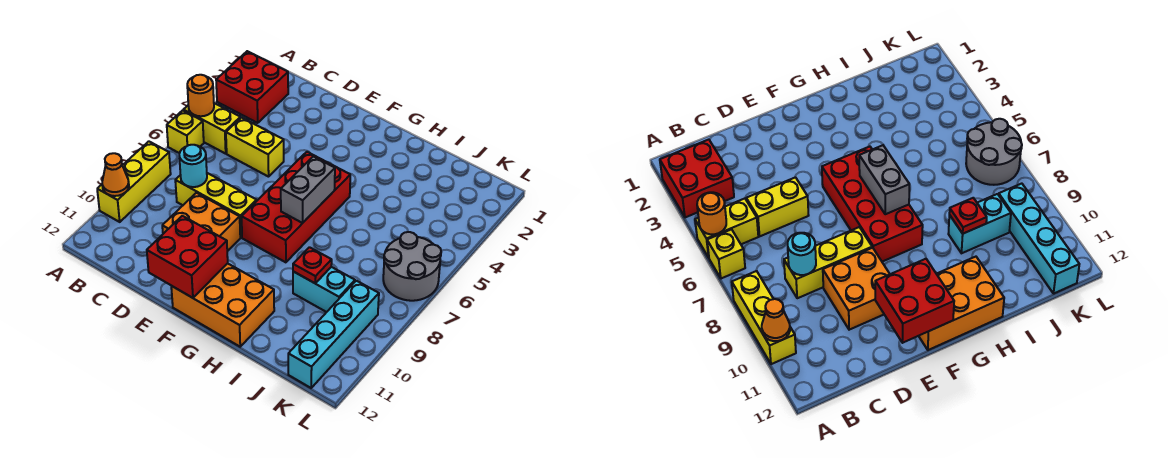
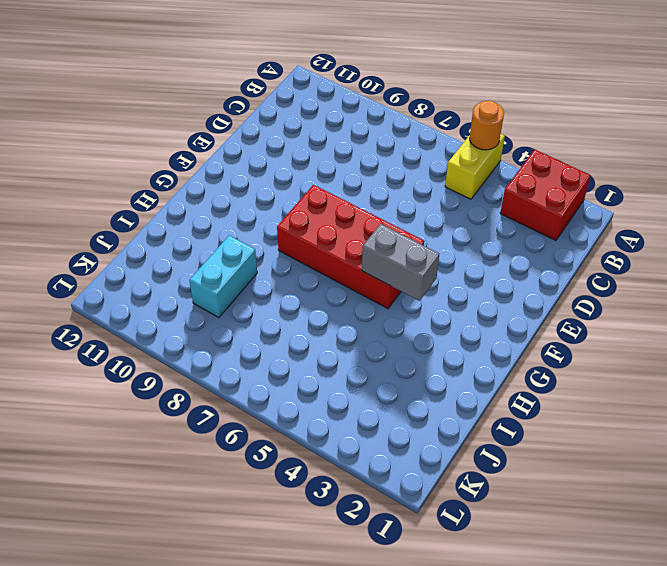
grey brick G4:G5 level 2 -> grey brick G6:G7 level 2
none -> yellow brick A6 level 1
none -> yellow brick A8:A10 level 1
none -> yellow brick C5:D5 level 1

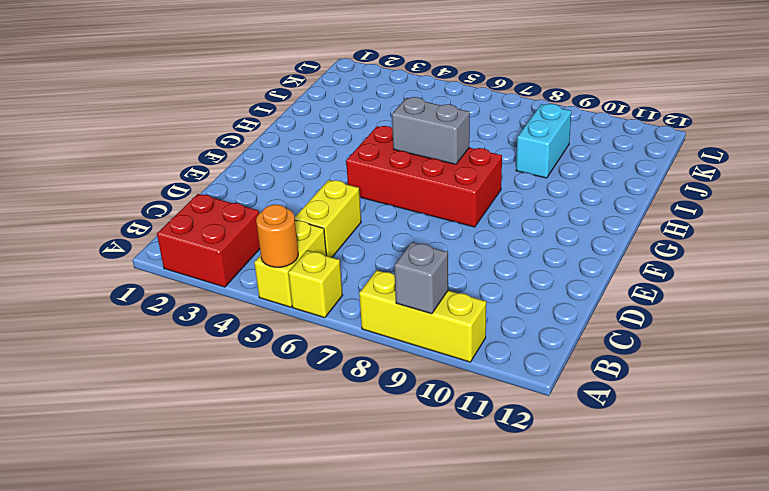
grey brick A9 level 2 -> none
none -> yellow brick C8:E8 level 1
none -> orange brick D9:E10 level 1
none -> orange brick F11:H12 level 1

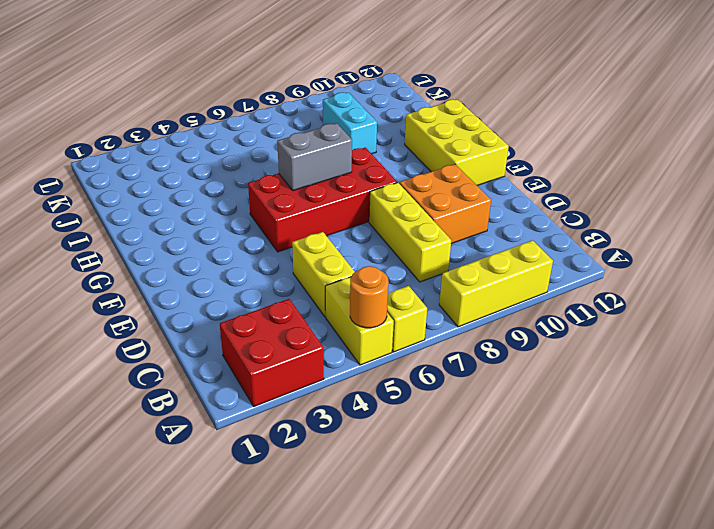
yellow brick F11:H12 level 1 -> orange brick F11:H12 level 1
none -> grey round brick K6:L7 level 1
none -> cyan brick K9:K12 level 1
none -> orange cone A10 level 2

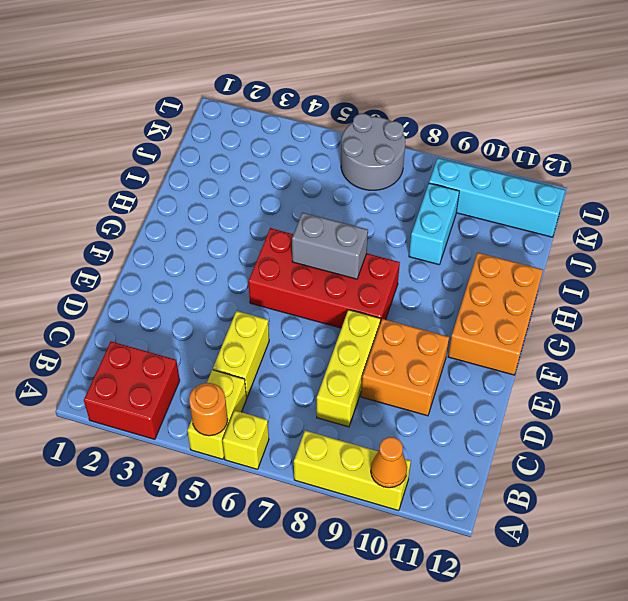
none -> cyan round brick C8 level 2
none -> red brick E11:F12 level 2
none -> red plate I9 level 2

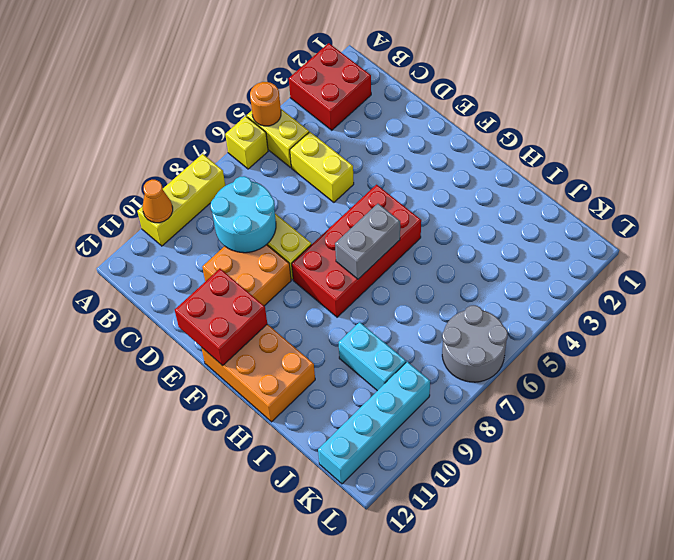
cyan round brick C8:D9 level 2 -> cyan round brick C8 level 2
none -> red plate I9 level 2

